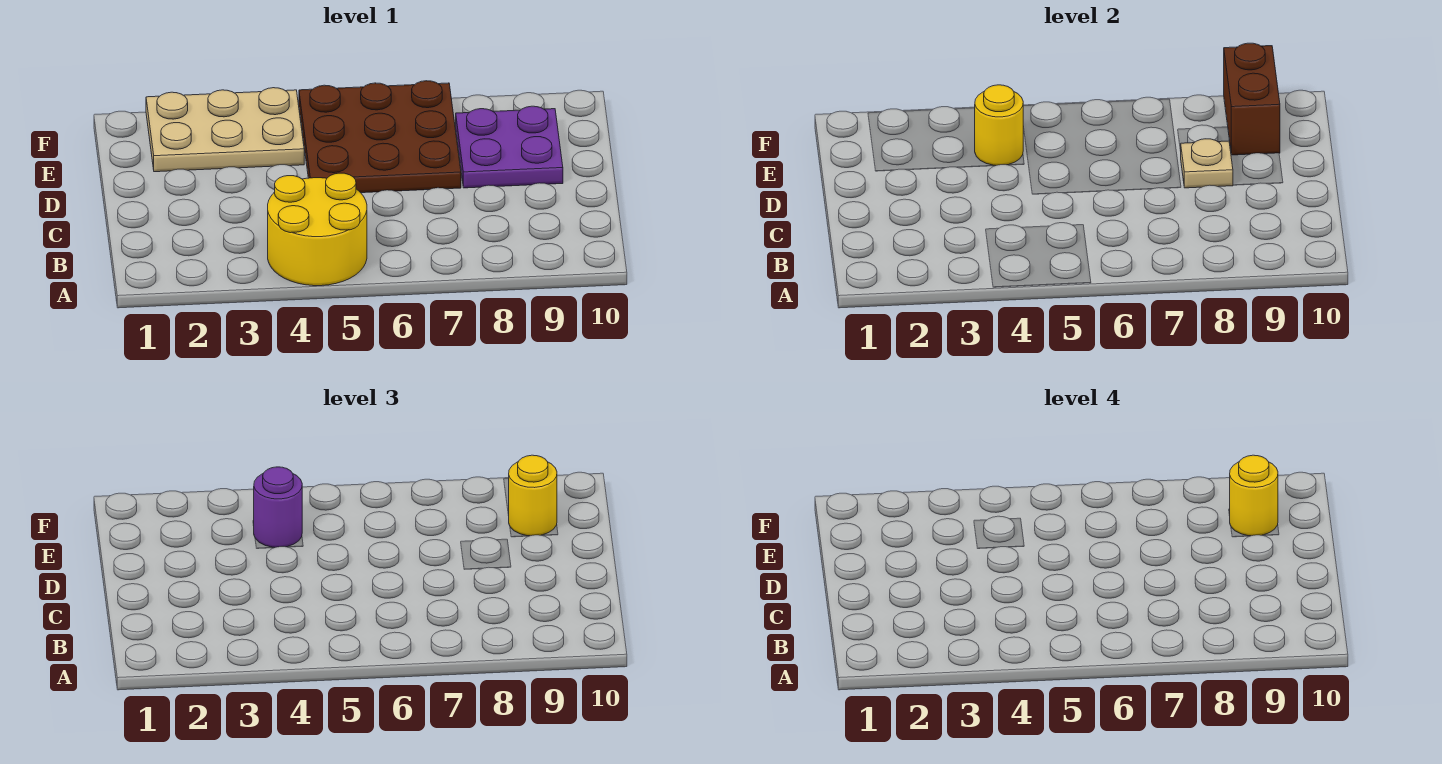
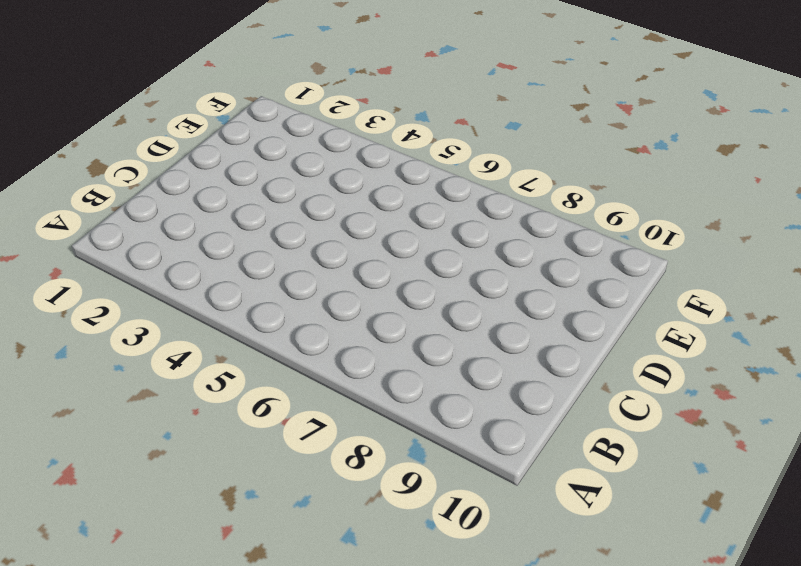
none -> yellow round brick A4:B5 level 1
none -> brown plate D5:F7 level 1

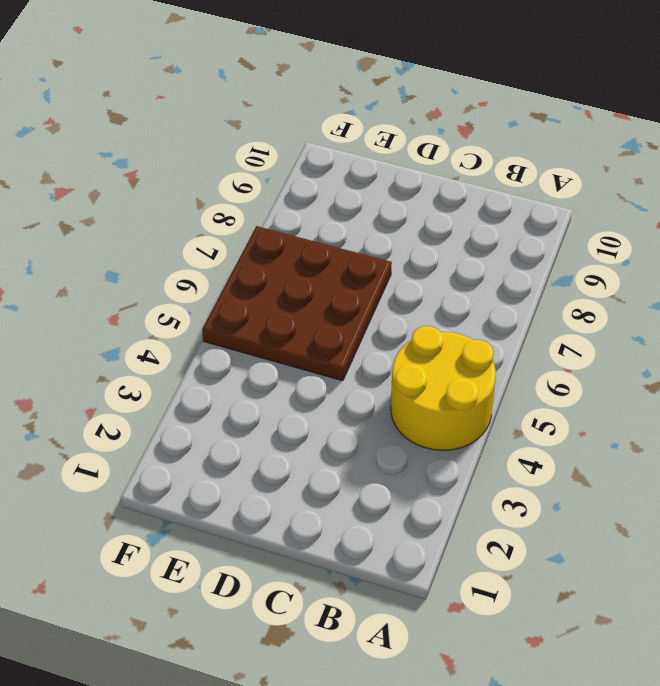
none -> purple plate D8:E9 level 1
none -> tan plate E2:F4 level 1

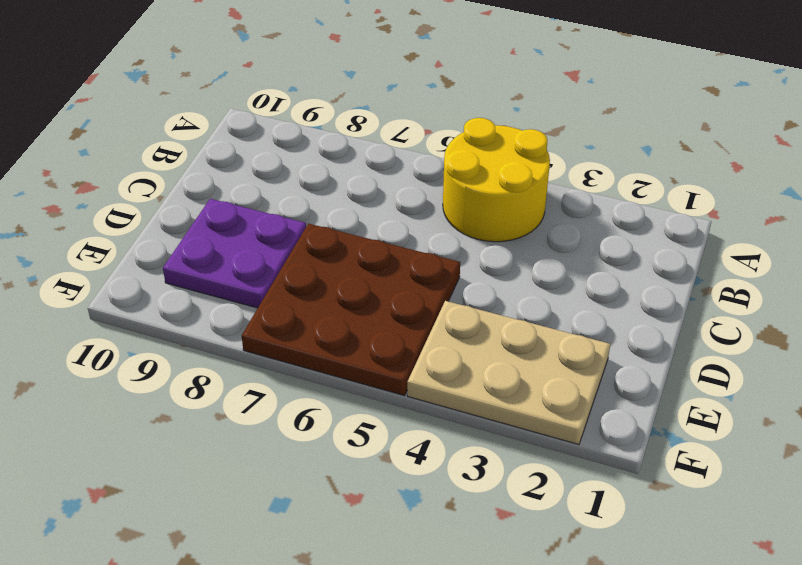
none -> tan plate D8 level 2
none -> yellow round brick E4 level 2

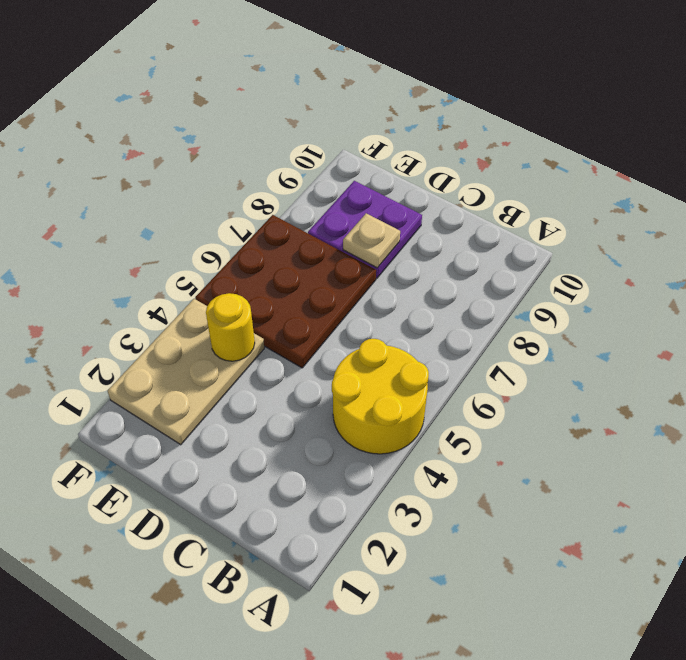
none -> brown brick E9:F9 level 2
none -> purple round brick E4 level 3

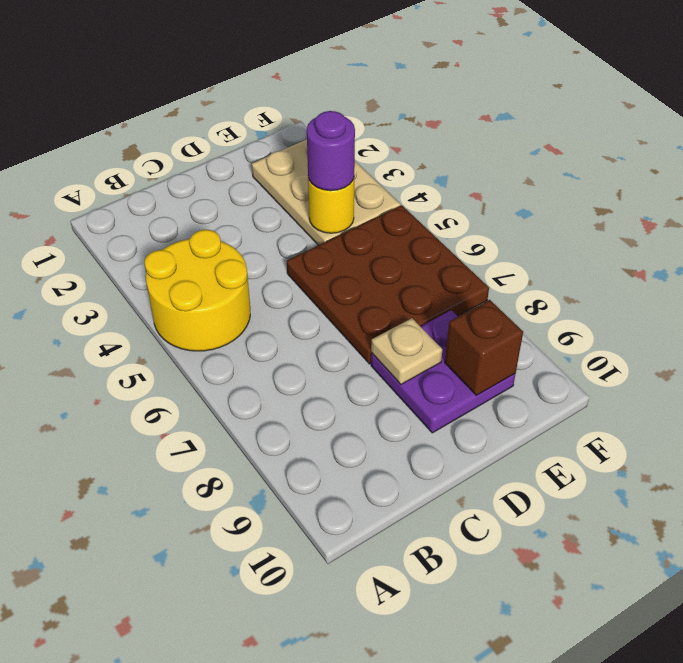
brown brick E9 level 2 -> brown brick E9:F9 level 2
none -> yellow round brick E9 level 3
none -> yellow round brick E9 level 4

